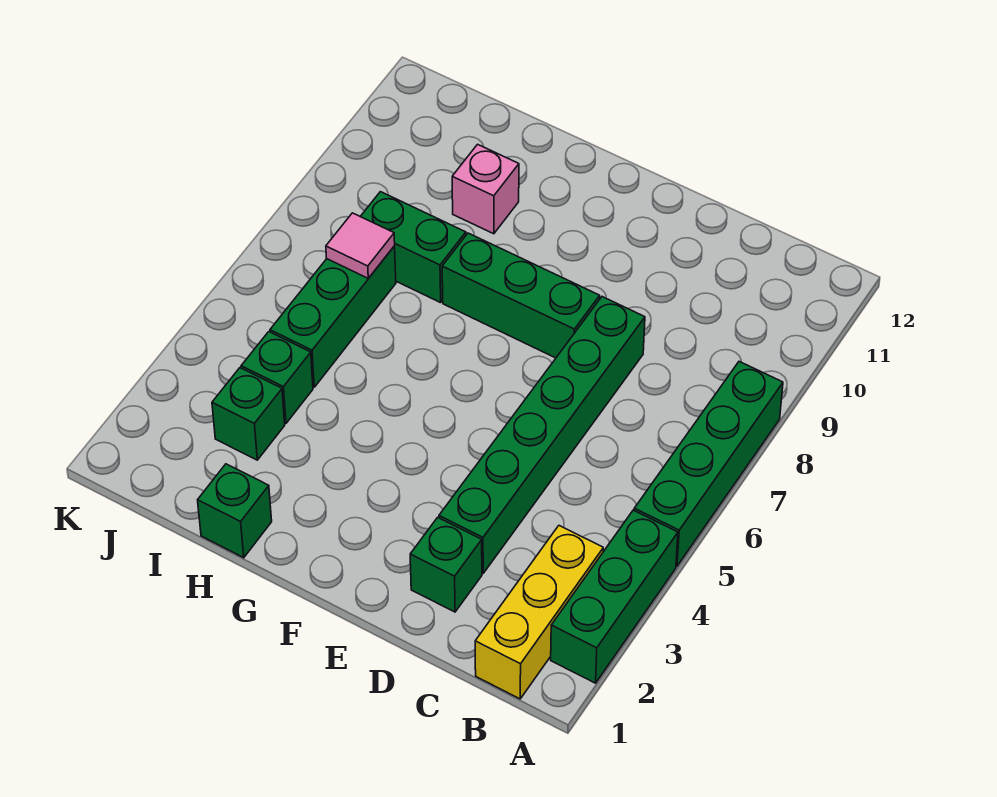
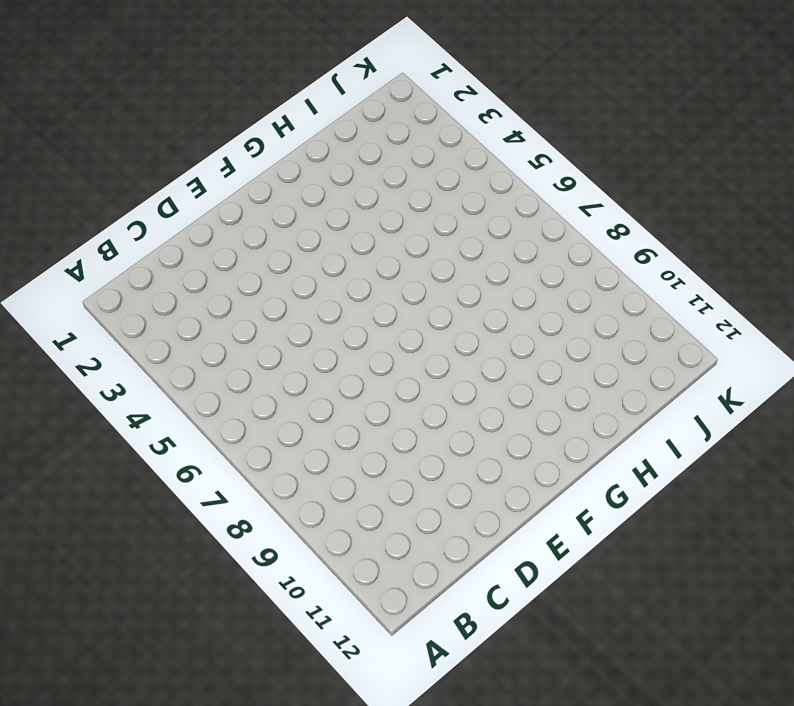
none -> green brick A2:A4 level 1
none -> green brick A5:A8 level 1
none -> yellow brick B1:B3 level 1

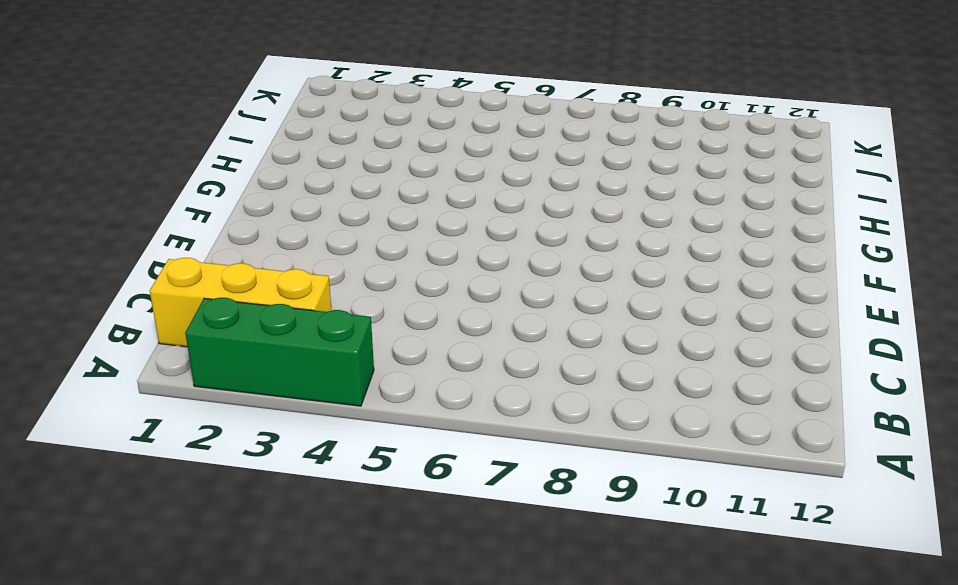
none -> green brick A5:A8 level 1
none -> green brick D2 level 1
none -> green brick D3:D8 level 1

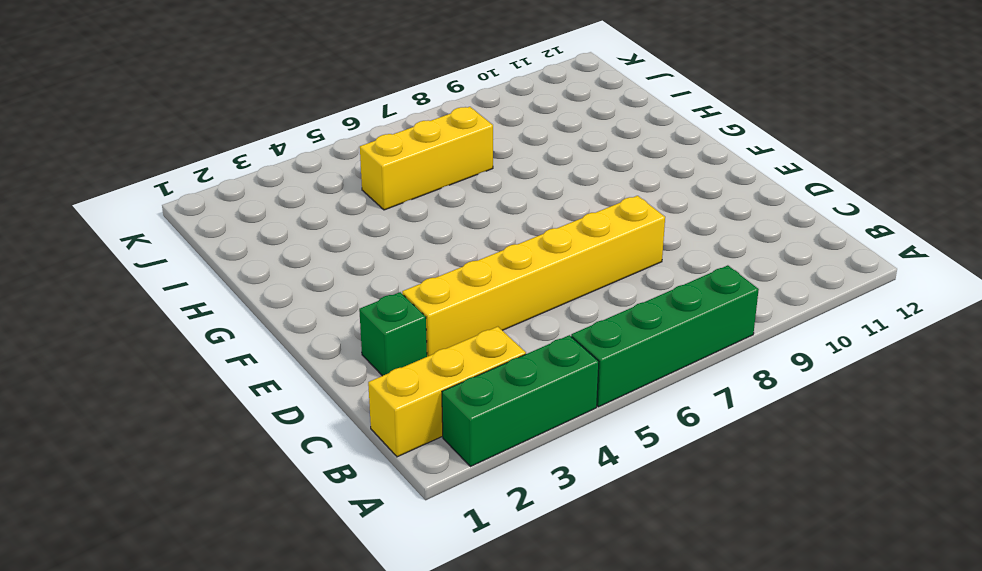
yellow brick D3:D8 level 1 -> green brick D3:D8 level 1
yellow brick I5:I7 level 1 -> green brick I5:I7 level 1
none -> green brick E8:G8 level 1
none -> green brick H1 level 1
none -> green brick H8:I8 level 1

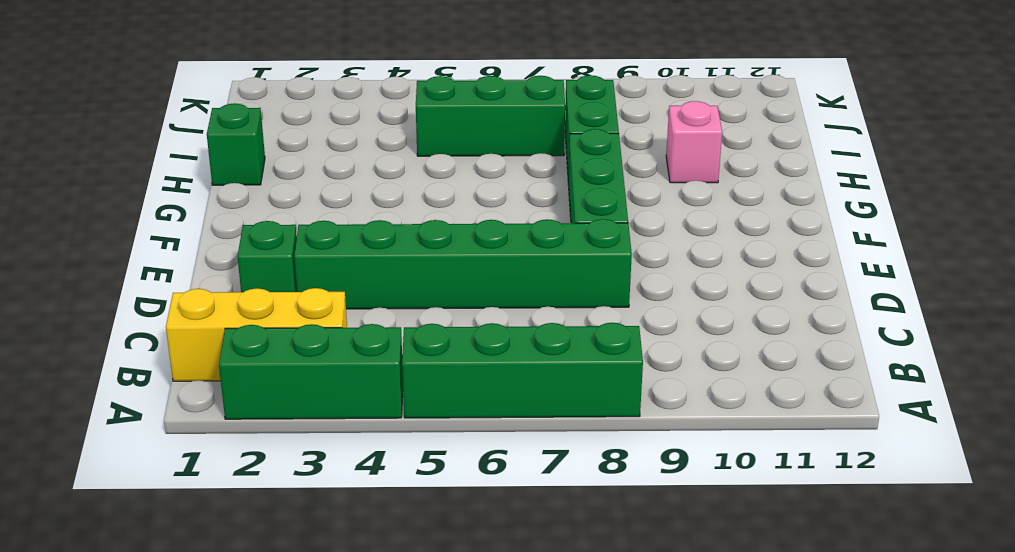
none -> green brick I3 level 1
none -> green brick I4 level 1
none -> pink tile I7 level 2

